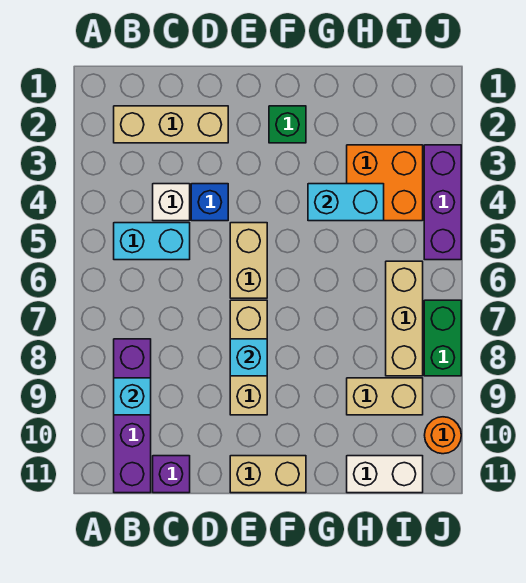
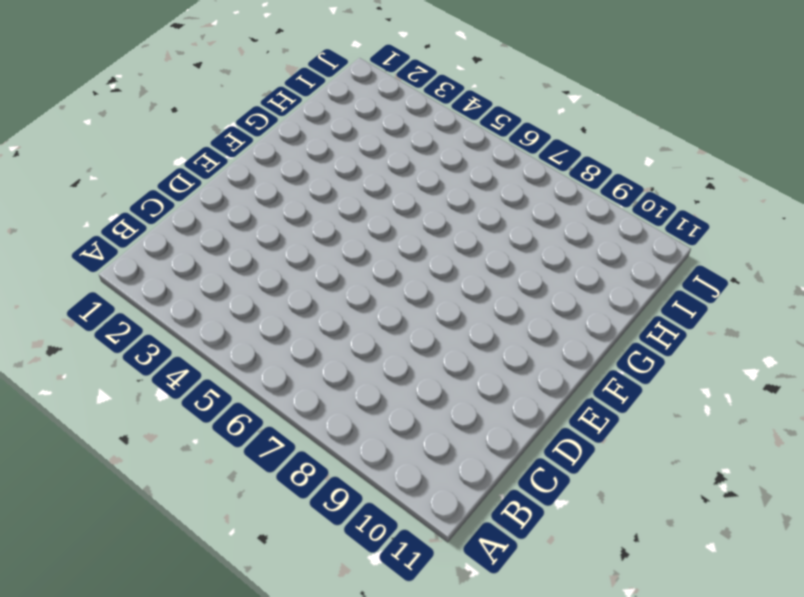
none -> tan brick B2:D2 level 1
none -> cyan brick B5:C5 level 1
none -> purple brick B8:B11 level 1

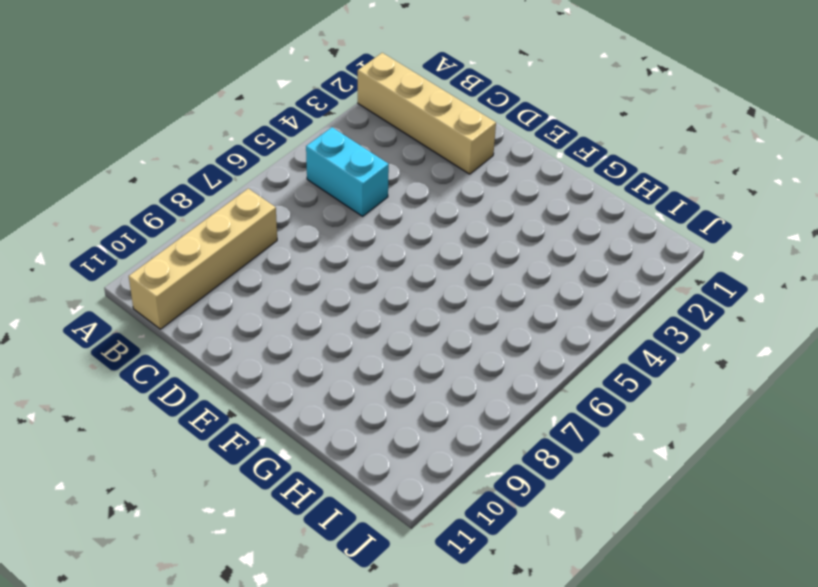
tan brick A2:D2 level 1 -> tan brick B2:D2 level 1
tan brick B8:B11 level 1 -> purple brick B8:B11 level 1
none -> white brick C4 level 1
none -> purple brick C11 level 1
none -> blue brick D4 level 1

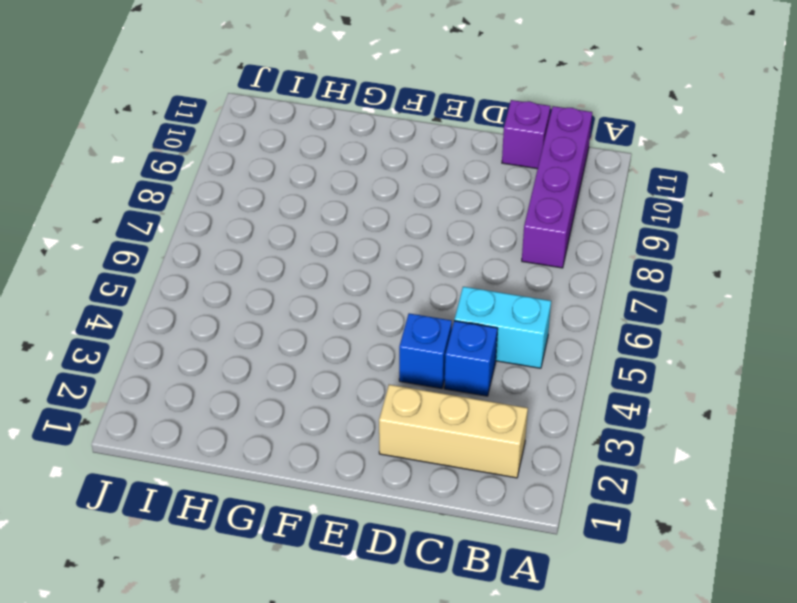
blue brick C4 level 1 -> white brick C4 level 1
none -> tan brick E5:E6 level 1
none -> tan brick E7:E9 level 1
none -> tan brick E11:F11 level 1

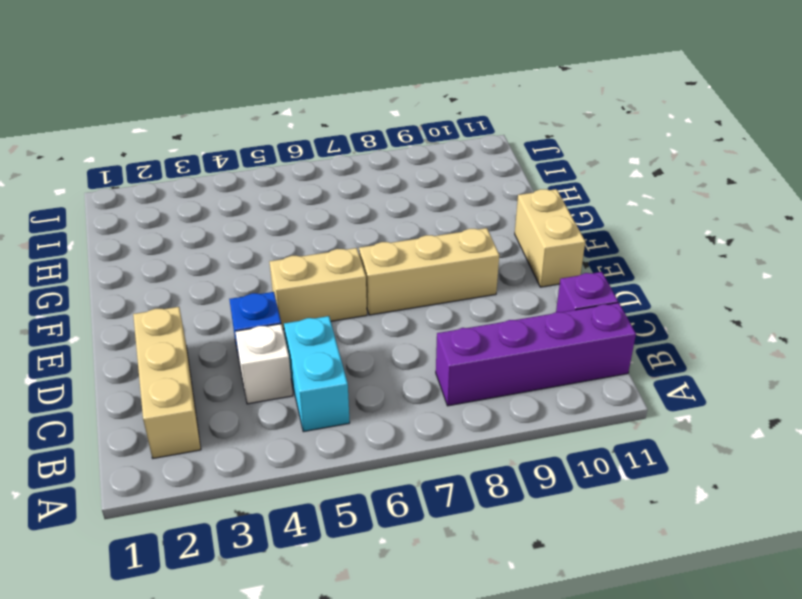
none -> green brick F2 level 1
none -> orange brick H3:I4 level 1
none -> tan brick H9:I9 level 1

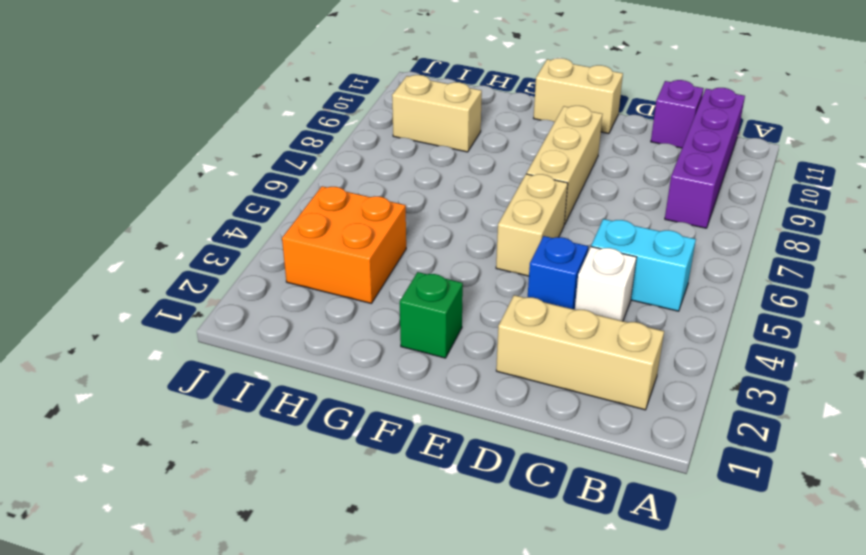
none -> white brick H11:I11 level 1
none -> tan brick I6:I8 level 1
none -> purple brick J3:J5 level 1

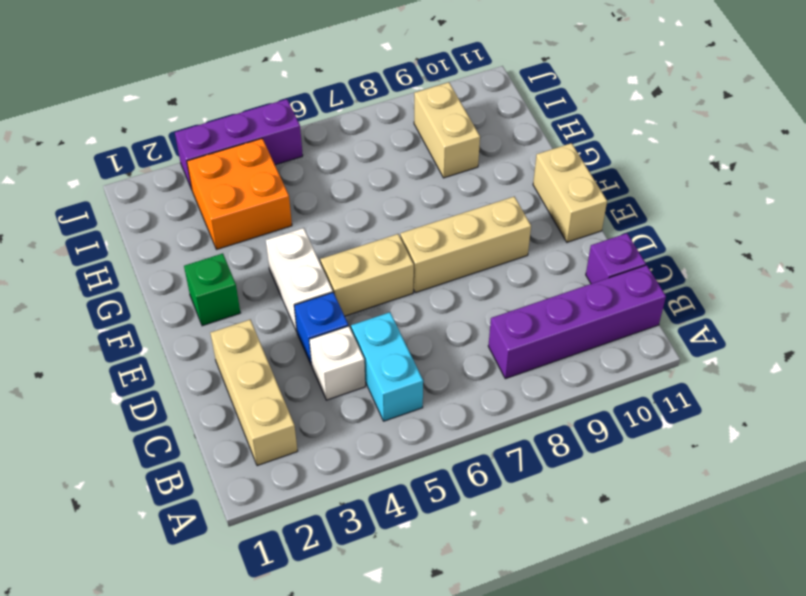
white brick E4:F4 level 1 -> white brick H11:I11 level 1
none -> tan brick I6:I8 level 1
none -> green brick J7:J8 level 1
none -> orange round brick J10 level 1

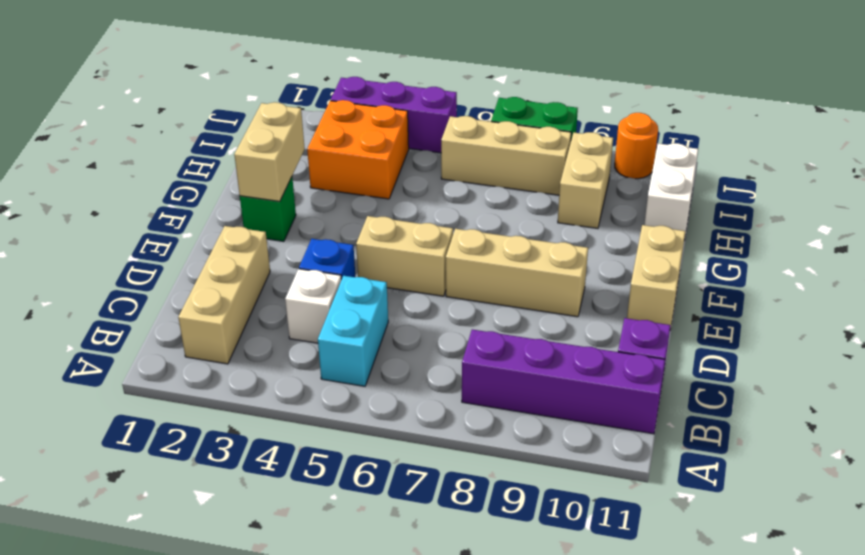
tan brick F2:G2 level 2 -> none
none -> cyan brick B9 level 2
none -> cyan brick E8 level 2
none -> cyan brick G4:H4 level 2

